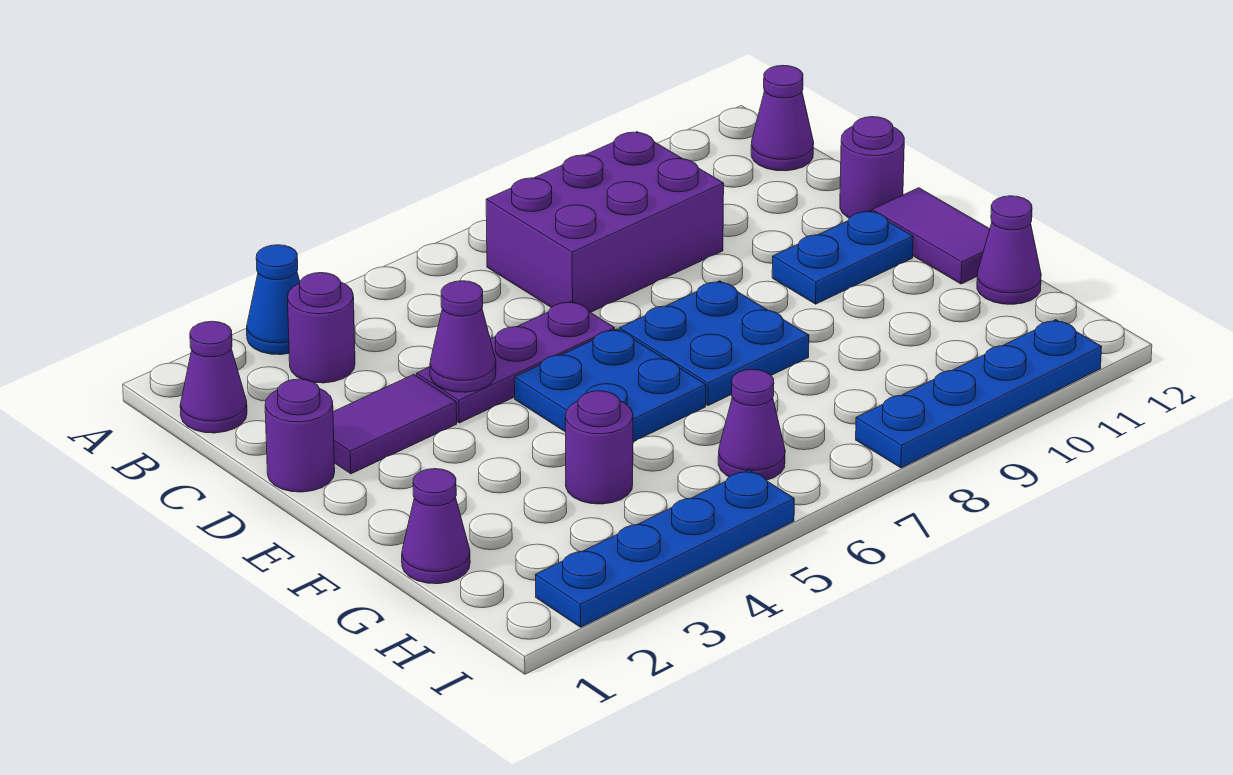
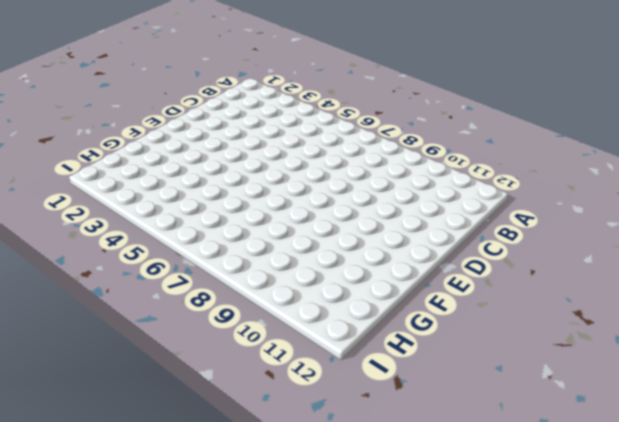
none -> blue cone A3 level 1
none -> purple cone B1 level 1
none -> purple round brick B3 level 1

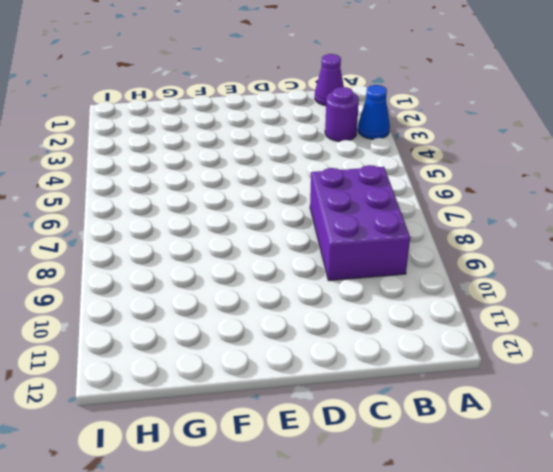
none -> purple cone B12 level 1
none -> purple round brick D1 level 1
none -> purple tile D2:D3 level 1

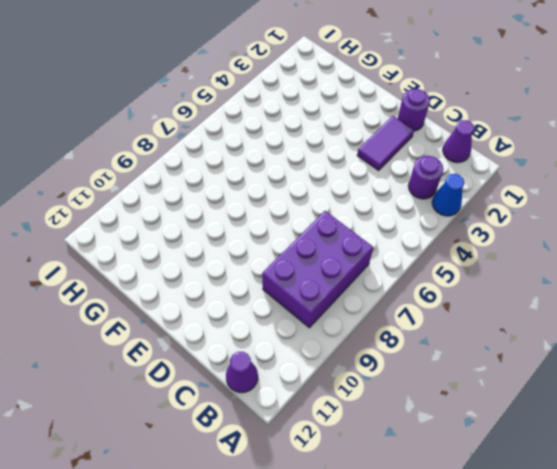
none -> purple plate D4:D6 level 1
none -> purple round brick D12 level 1
none -> blue plate E5:F6 level 1

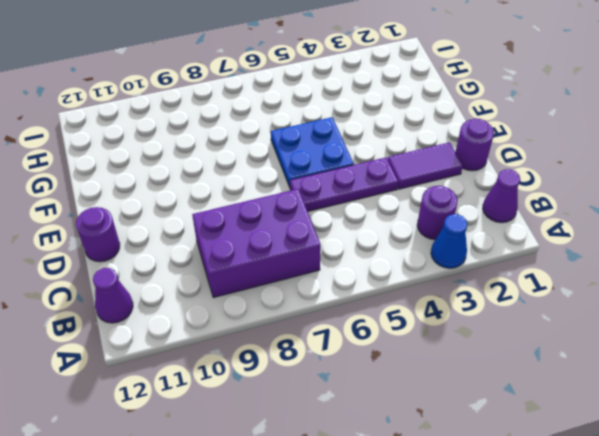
none -> blue plate E7:F8 level 1
none -> blue plate E10:E11 level 1
none -> purple tile E12:F12 level 1

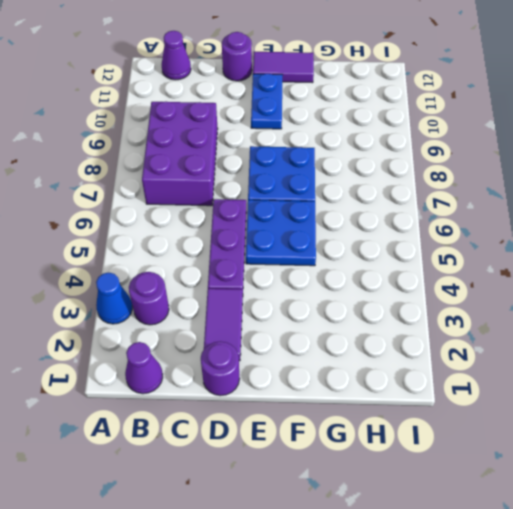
none -> purple cone G1 level 1
none -> purple round brick G4 level 1
none -> purple cone G12 level 1

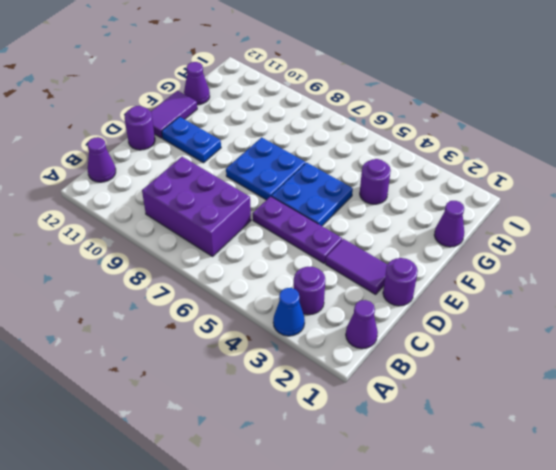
none -> purple cone H6 level 1
none -> blue plate I2:I5 level 1
none -> blue plate I8:I11 level 1

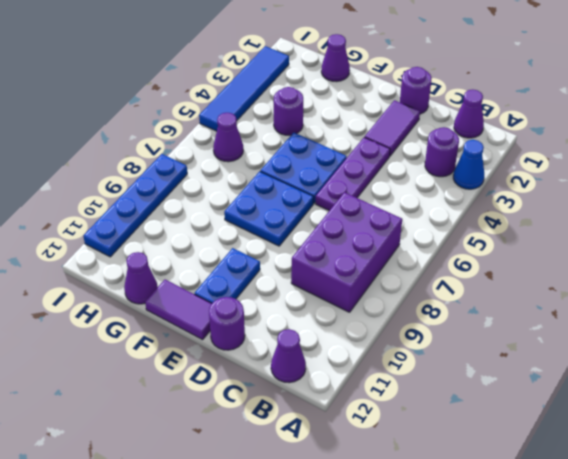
blue tile I2:I5 level 1 -> blue plate I2:I5 level 1
none -> purple cone D4 level 2

